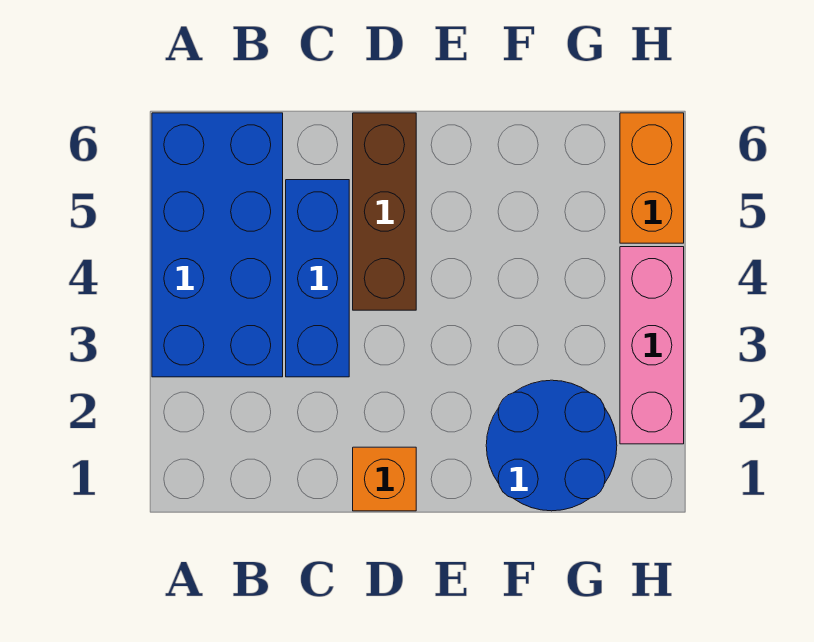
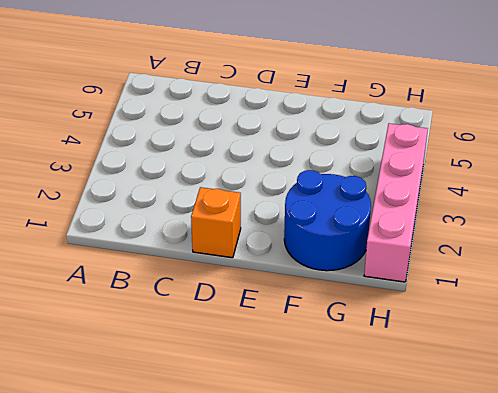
pink brick H1:H4 level 1 -> pink brick H2:H4 level 1
none -> blue brick A3:B6 level 1
none -> blue brick C3:C5 level 1

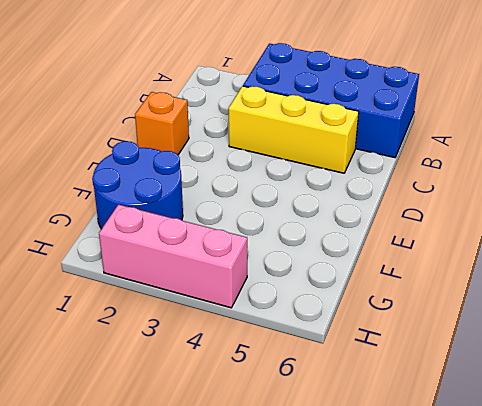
yellow brick C3:C5 level 1 -> blue brick C3:C5 level 1
none -> brown brick D4:D6 level 1
none -> orange brick H5:H6 level 1

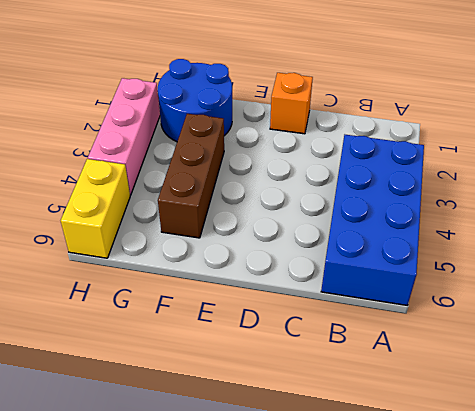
brown brick F3:F5 level 1 -> brown brick D4:D6 level 1
yellow brick H5:H6 level 1 -> orange brick H5:H6 level 1
none -> blue brick C3:C5 level 1

